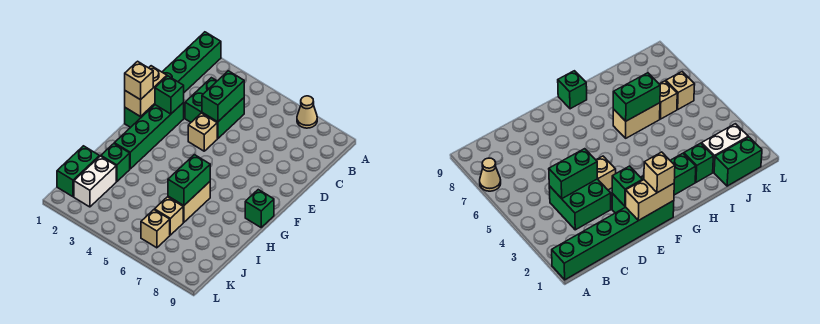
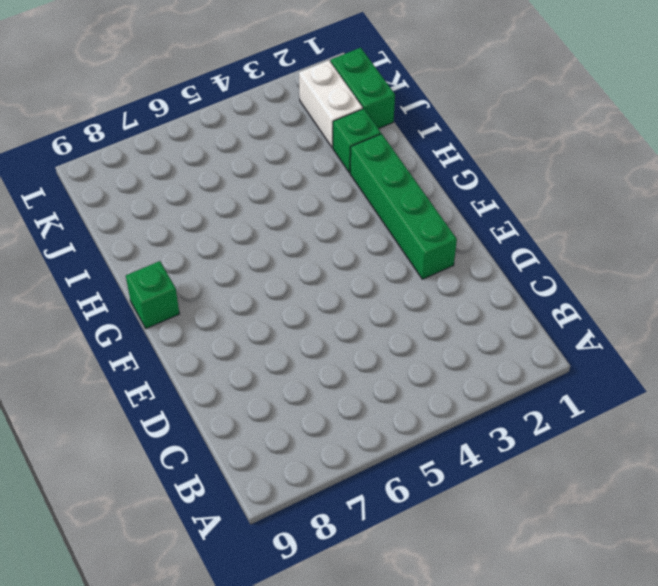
none -> green brick A1:F1 level 1
none -> tan cone A7 level 1
none -> green brick C3:D4 level 1

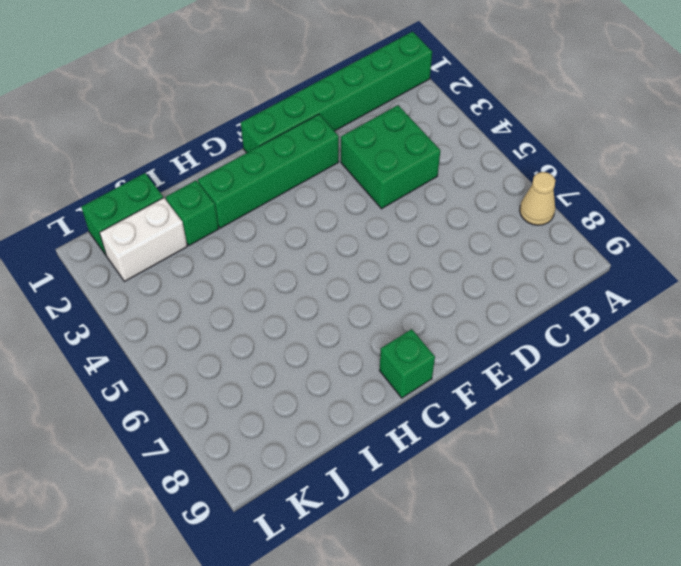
none -> tan brick E4 level 1
none -> tan brick H6:I6 level 1
none -> tan brick J6 level 1

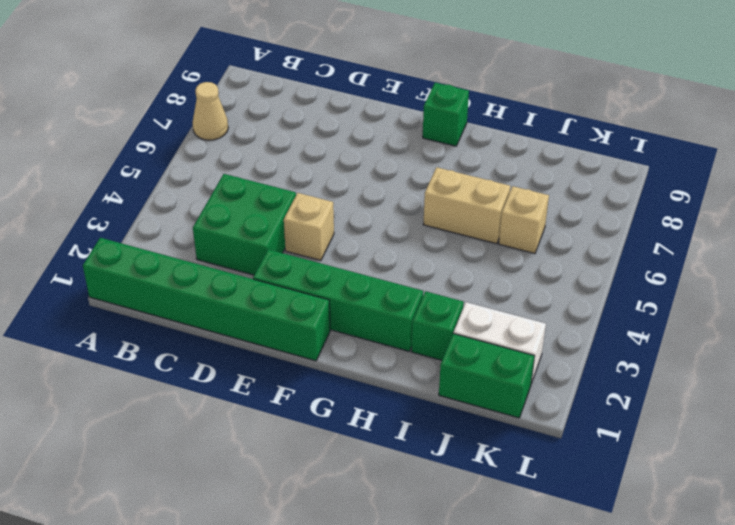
none -> tan brick K6 level 1
none -> green brick C4:D4 level 2
none -> tan brick E1:F1 level 2

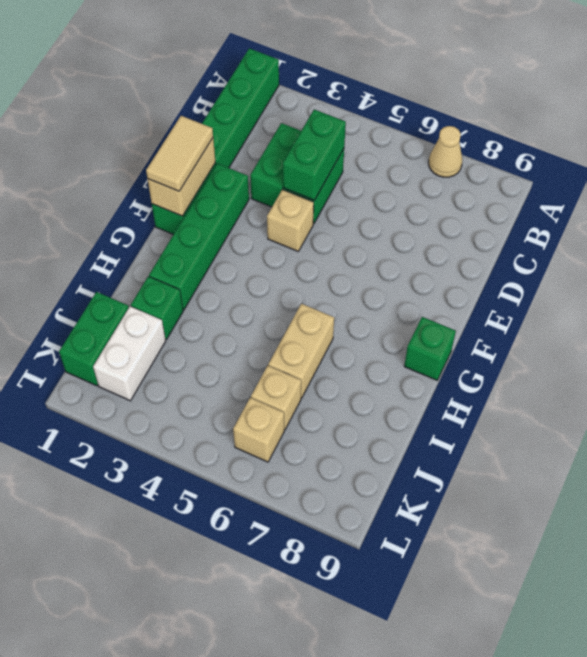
tan tile E1:F1 level 3 -> tan brick F1 level 3
none -> green brick E2 level 2
none -> green brick H6:I6 level 2

